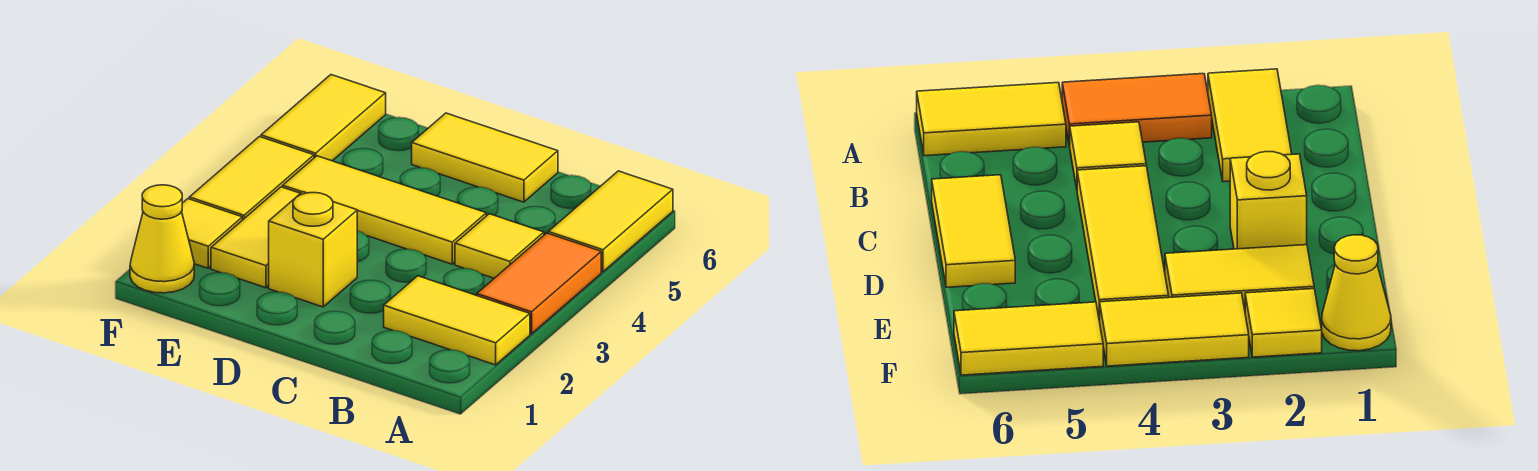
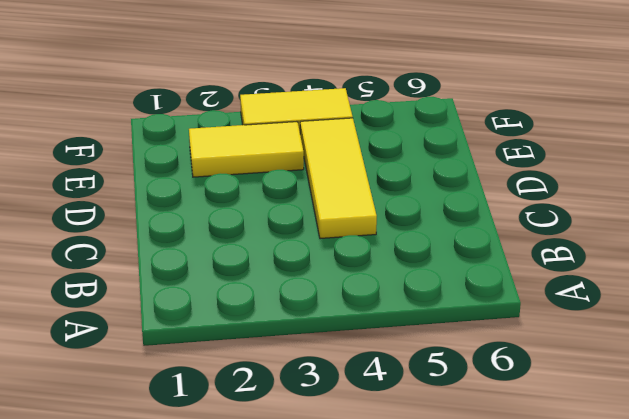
none -> yellow tile A2:B2 level 1
none -> orange tile A3:A4 level 1
none -> yellow tile A5:A6 level 1

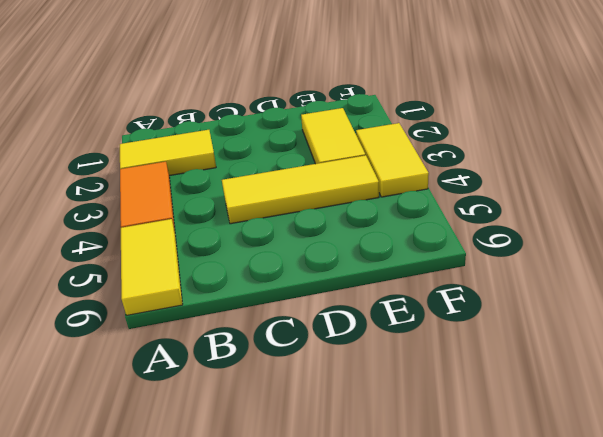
none -> yellow tile B4 level 1
none -> yellow tile C6:D6 level 1
none -> yellow brick D2 level 1

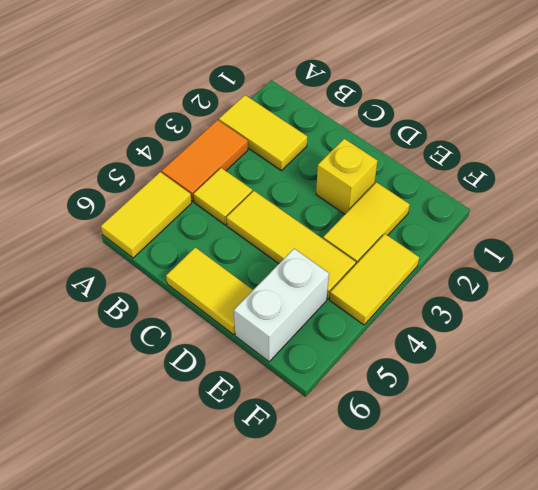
white brick E5:E6 level 1 -> none
none -> yellow cone F1 level 1
none -> yellow tile F2 level 1
none -> yellow tile F5:F6 level 1

